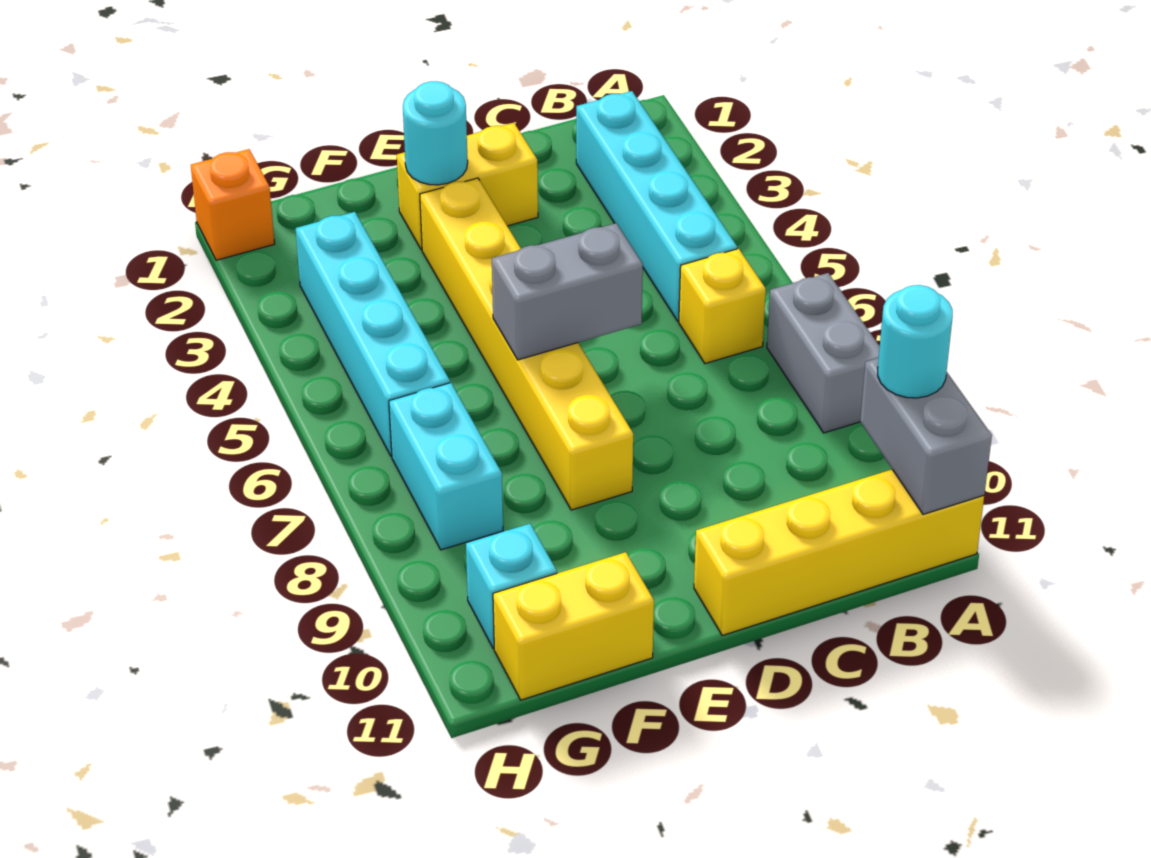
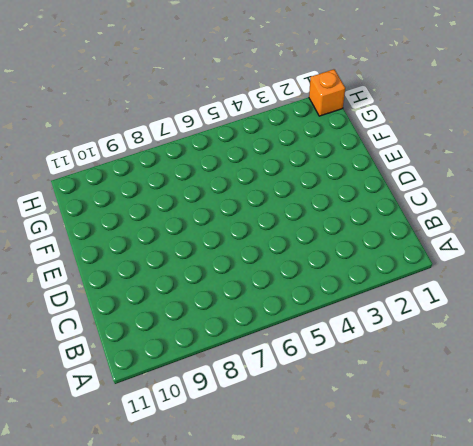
none -> grey brick A7:A8 level 1
none -> yellow brick A11:D11 level 1
none -> cyan brick B2:B5 level 1

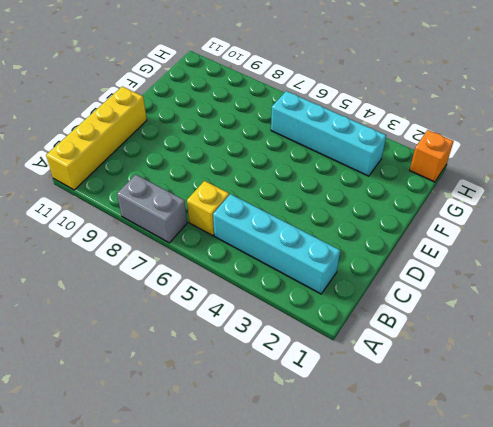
none -> yellow brick D2:E2 level 1
none -> yellow brick E3:E8 level 1
none -> yellow brick F11:G11 level 1

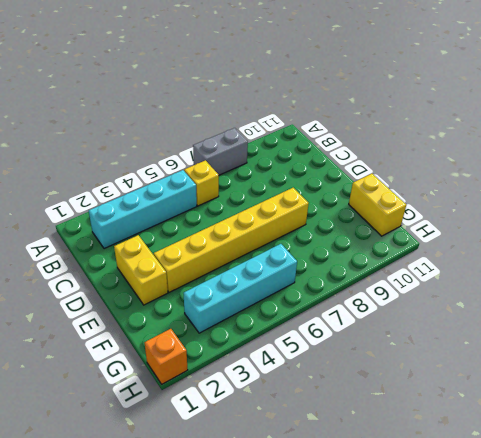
none -> yellow brick A11:D11 level 1
none -> cyan brick G7:G8 level 1
none -> cyan brick G10 level 1

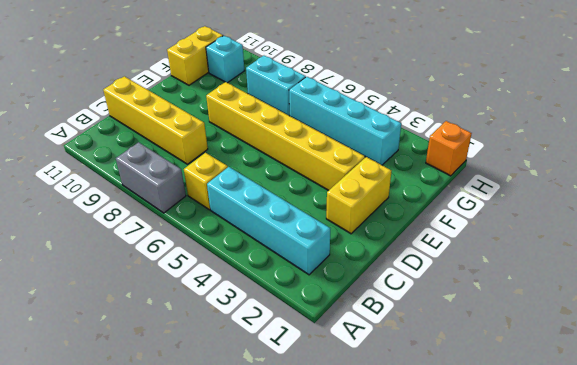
yellow brick C8:C11 level 1 -> yellow brick A11:D11 level 1
none -> grey brick A10:A11 level 2
none -> grey brick D6:E6 level 2
none -> cyan round brick E2 level 2

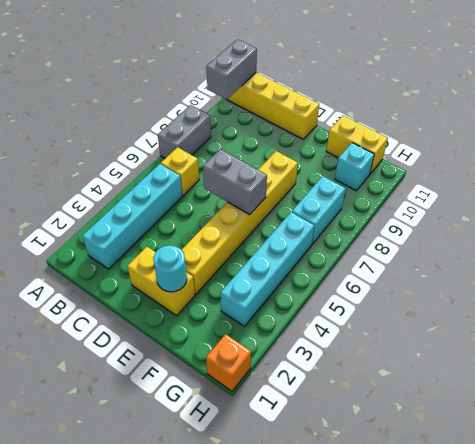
none -> cyan round brick A10 level 3

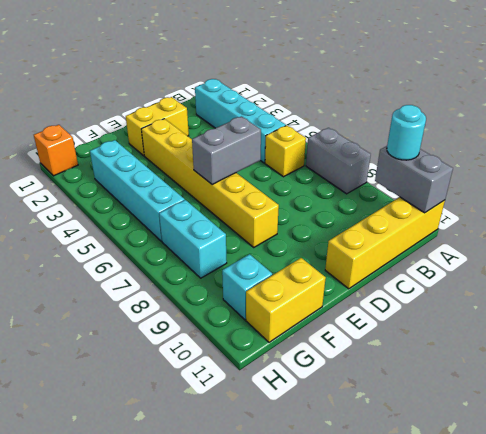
none -> cyan round brick E2 level 2

